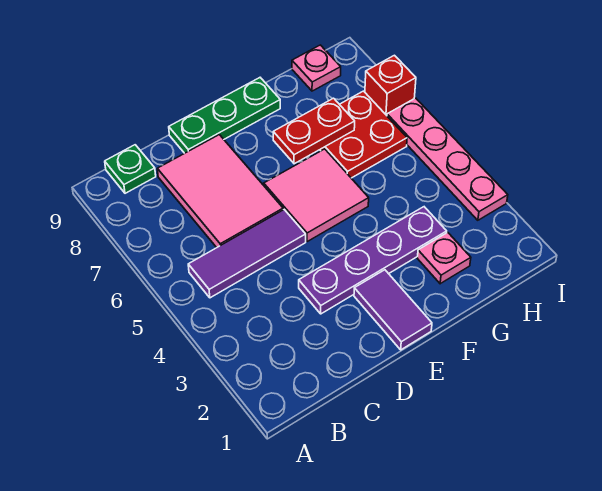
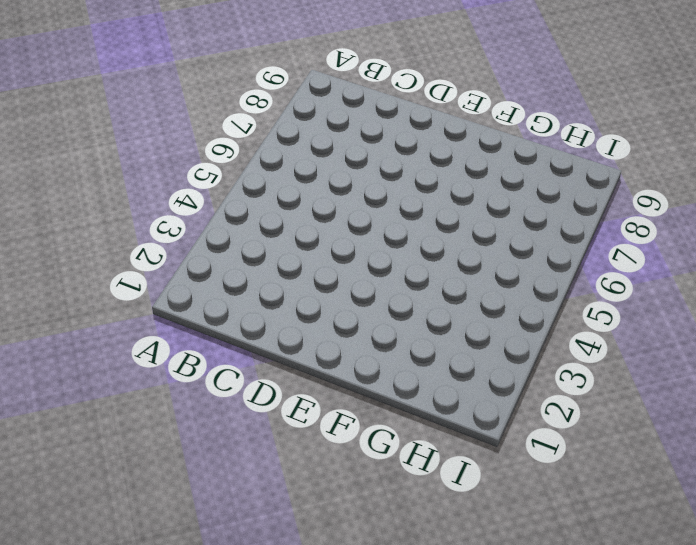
none -> purple tile B5:D5 level 1
none -> green plate B9 level 1
none -> pink tile C6:D8 level 1

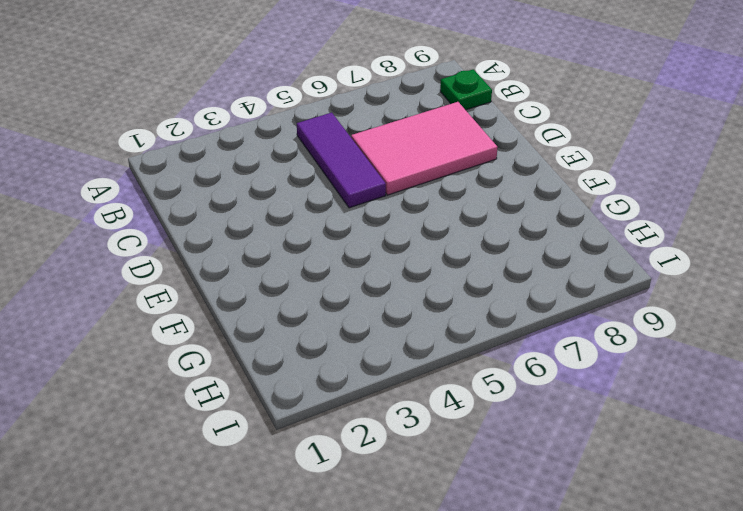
none -> purple plate D3:G3 level 1
none -> green plate D9:F9 level 1
none -> purple tile E1:E2 level 1

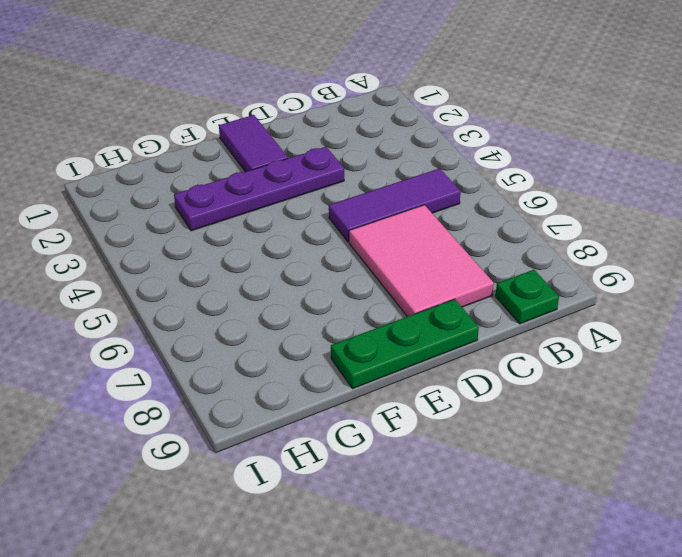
none -> pink tile E5:F6 level 1
none -> pink plate G2 level 1
none -> red plate G6:H7 level 1

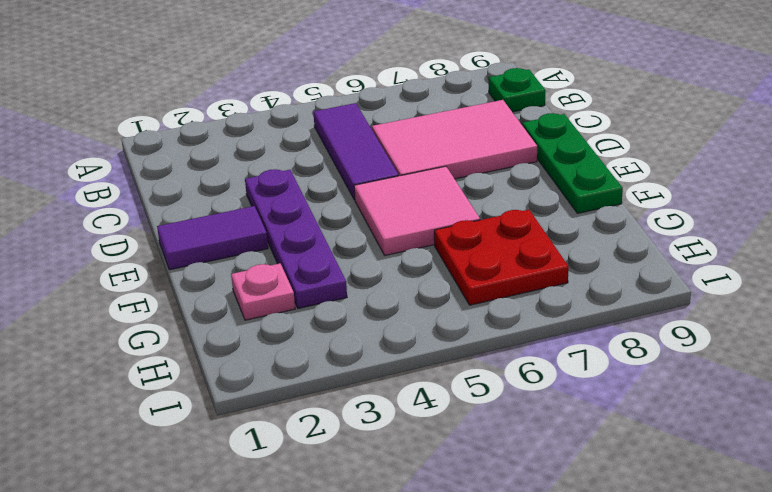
none -> pink plate H9 level 1
none -> pink plate I3:I6 level 1
none -> red brick I7 level 1

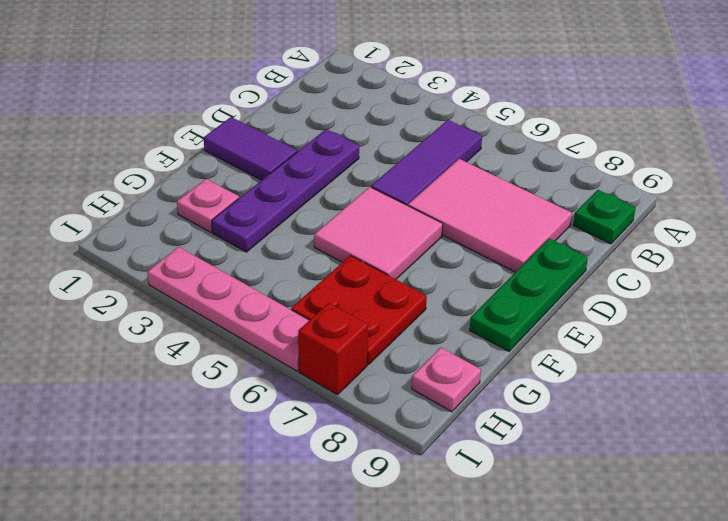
none -> red plate F7:G7 level 2

